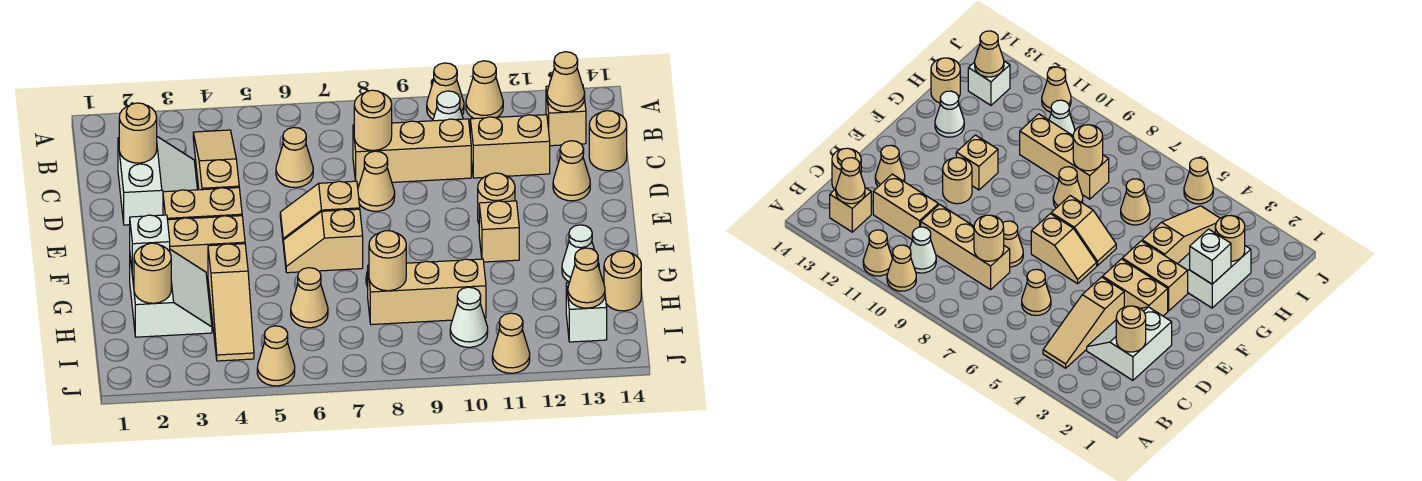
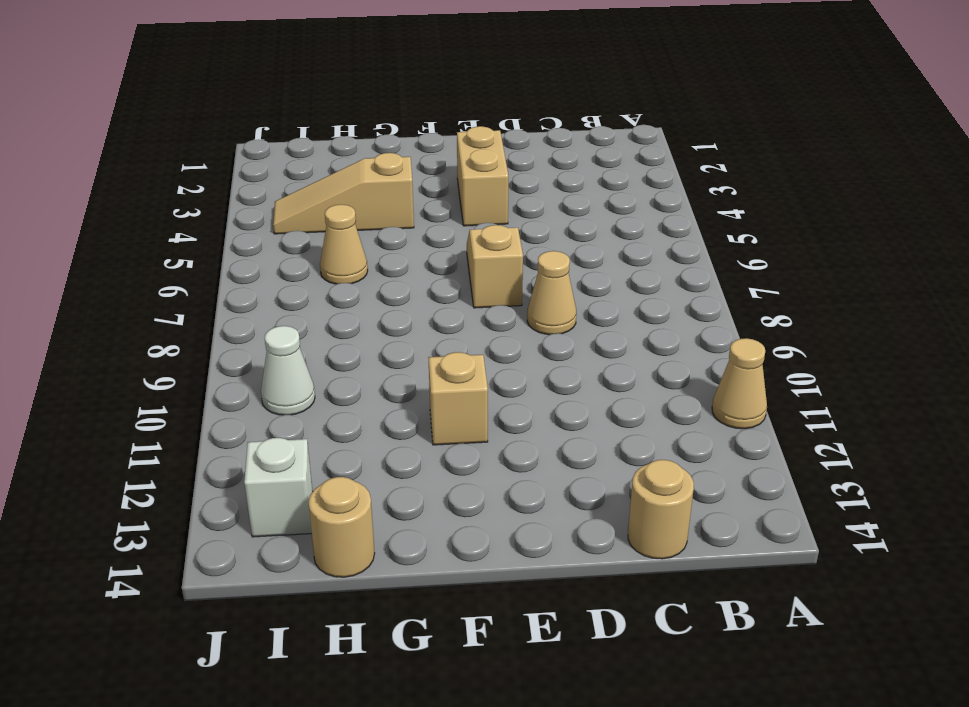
none -> tan cone A10 level 1
none -> tan slope B4:D4 level 1 top D
none -> white cone B10 level 1
none -> tan brick B13 level 1

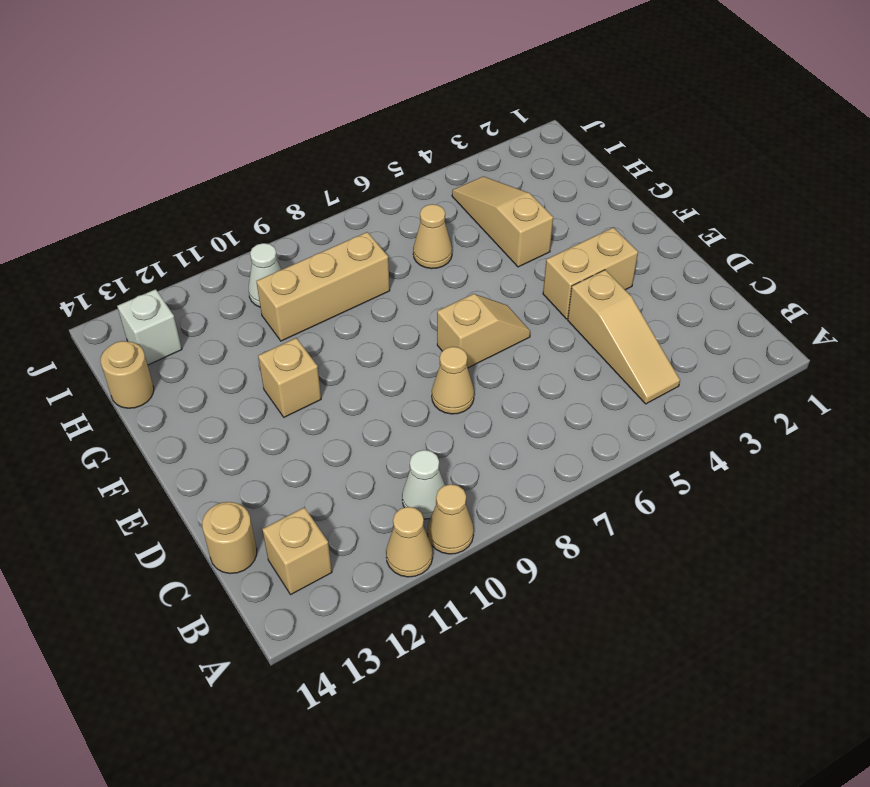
none -> white slope C2:D3 level 1 top 2
none -> tan cone C6 level 1
none -> tan brick C8:C10 level 1
none -> tan brick C11:C12 level 1

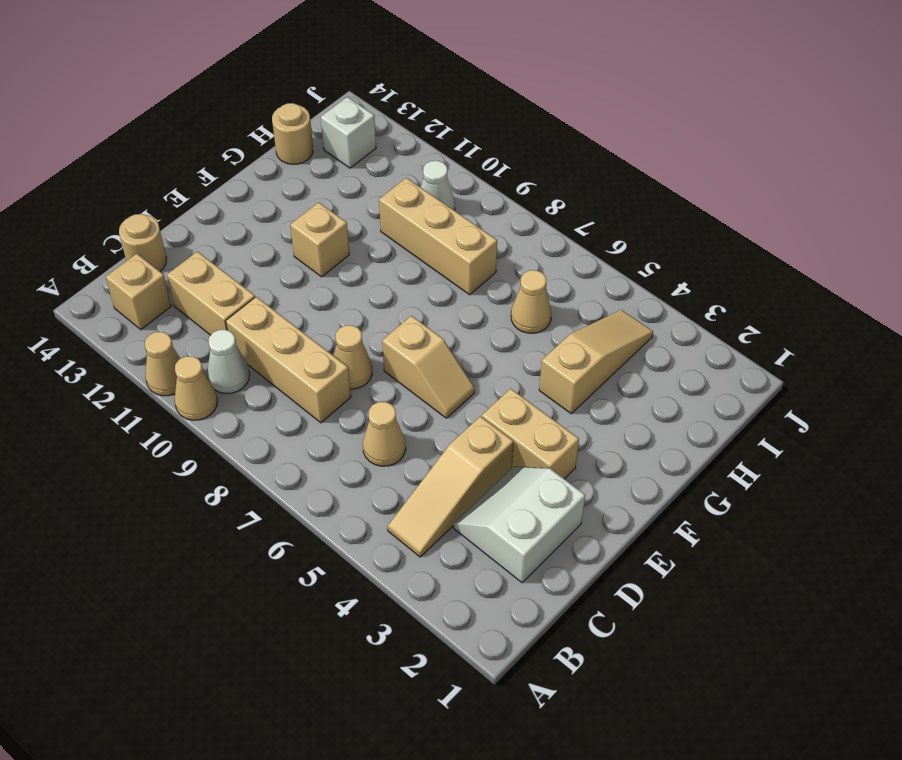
none -> tan cone D13 level 1
none -> tan round brick E11 level 1
none -> tan brick F3:F4 level 1
none -> tan slope F6:F7 level 1 top 7

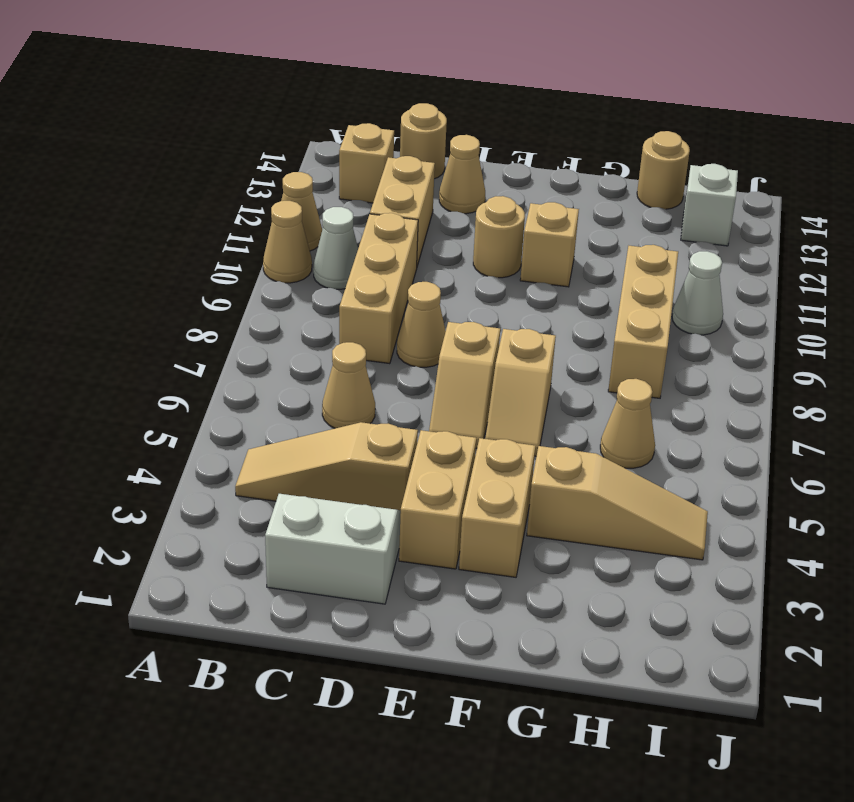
none -> white slope G2:H3 level 1 top 2
none -> tan cone G8 level 1
none -> white cone G13 level 1
none -> tan cone J5 level 1

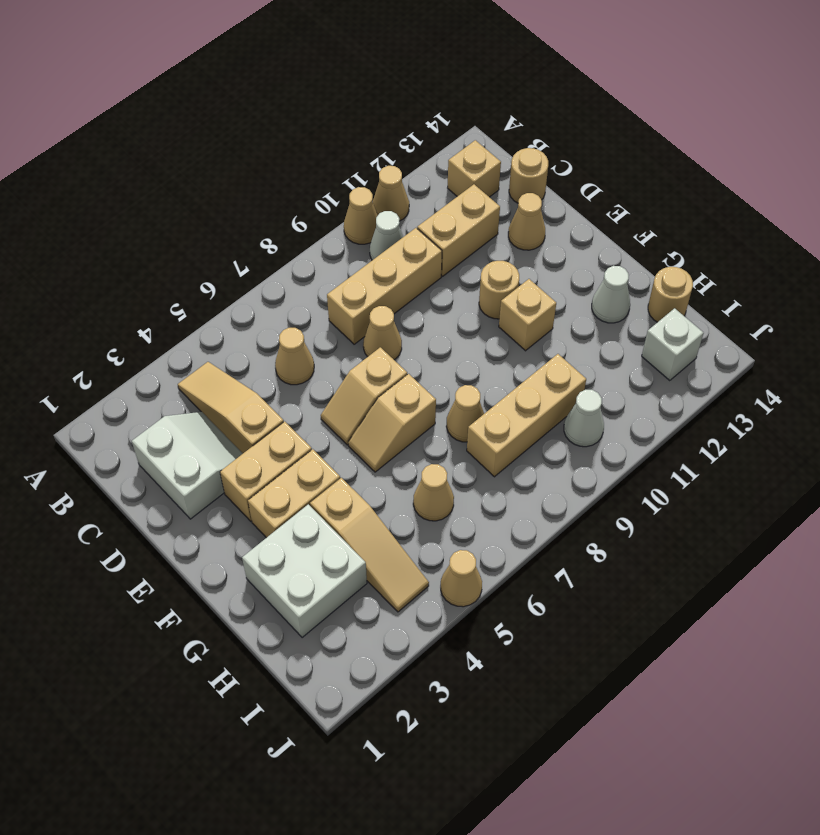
white brick G2:H3 level 1 -> white slope G2:H3 level 1 top 2
none -> tan cone J11 level 1
none -> tan cone B13 level 2
none -> tan round brick C2 level 2
none -> tan round brick C8 level 2

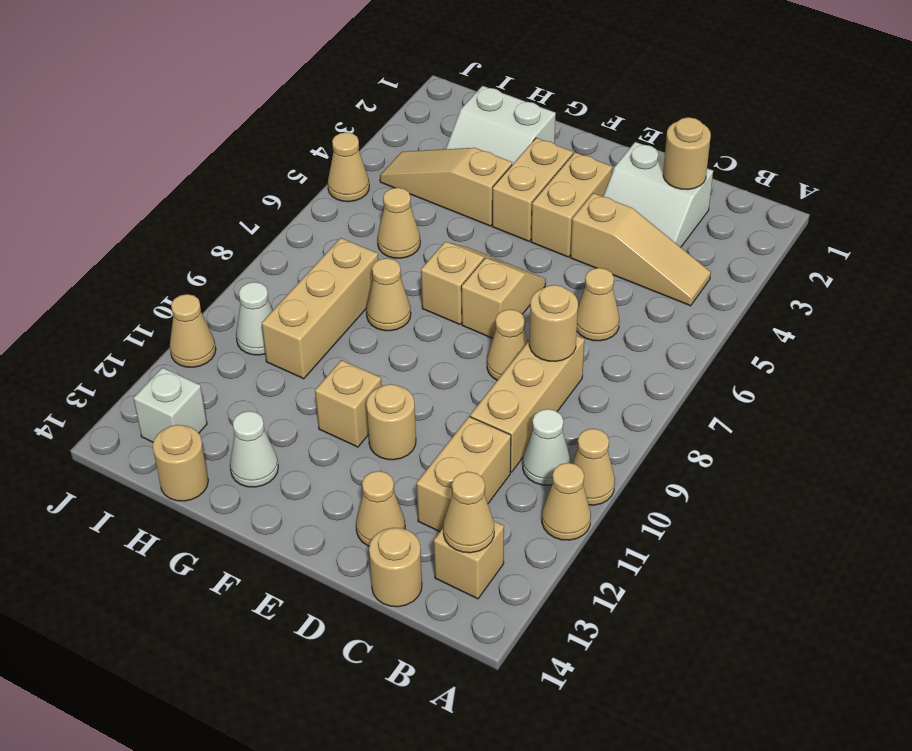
none -> white brick G2 level 2
none -> tan round brick H2 level 2
none -> tan round brick H8 level 2
none -> tan cone I13 level 2

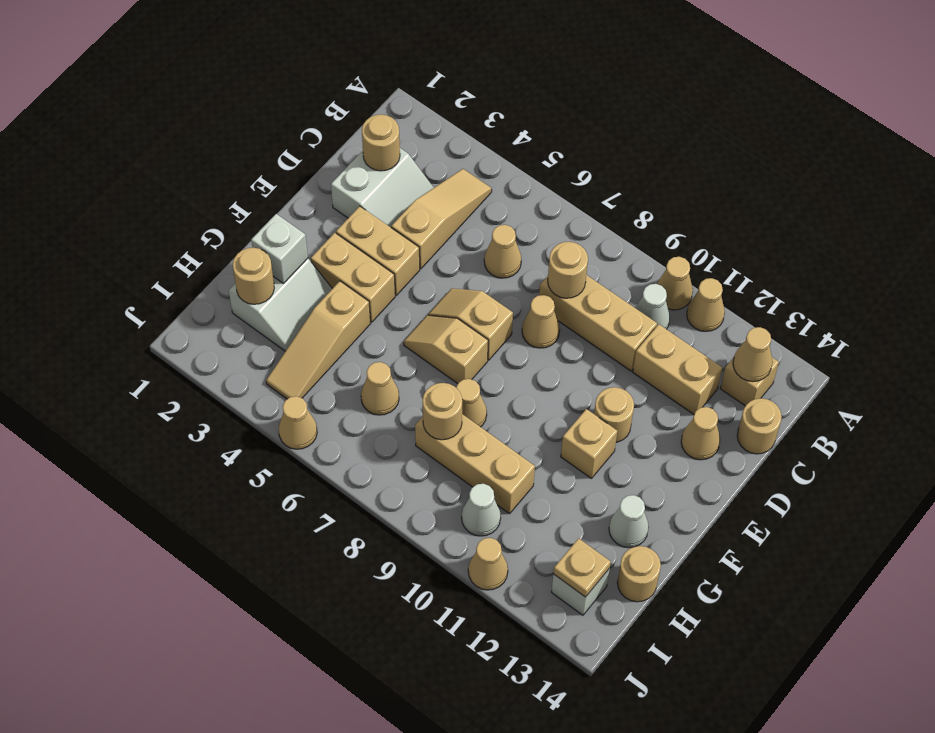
tan plate I13 level 2 -> tan cone I13 level 2

